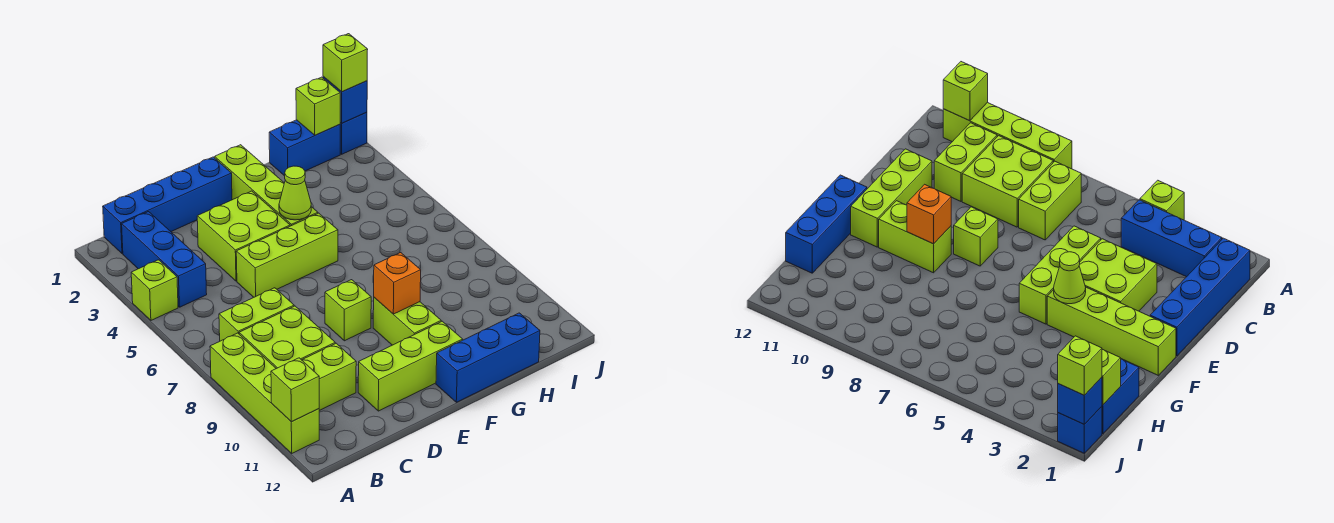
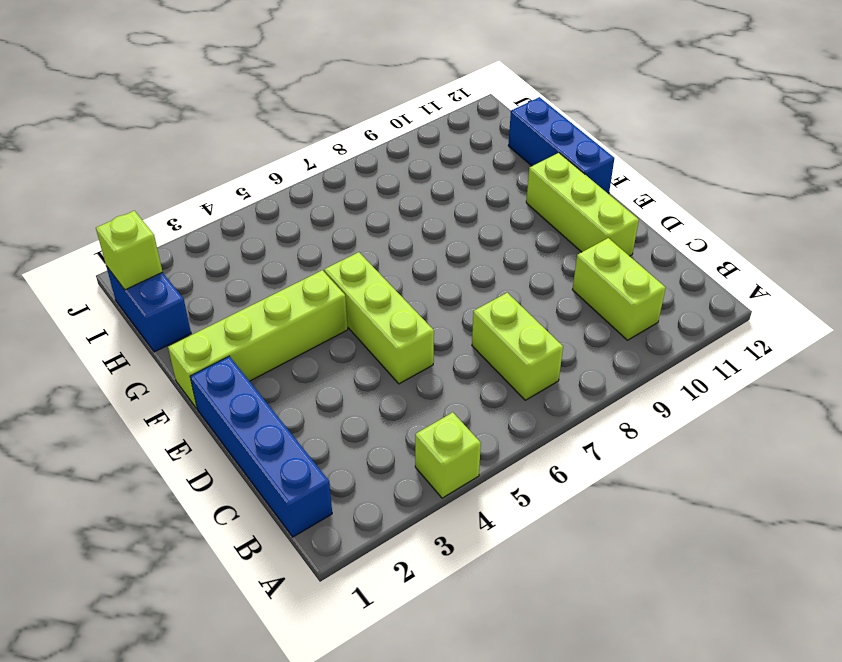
none -> lime brick A8:A11 level 1
none -> blue brick B2:B4 level 1
none -> lime brick B8:C9 level 1

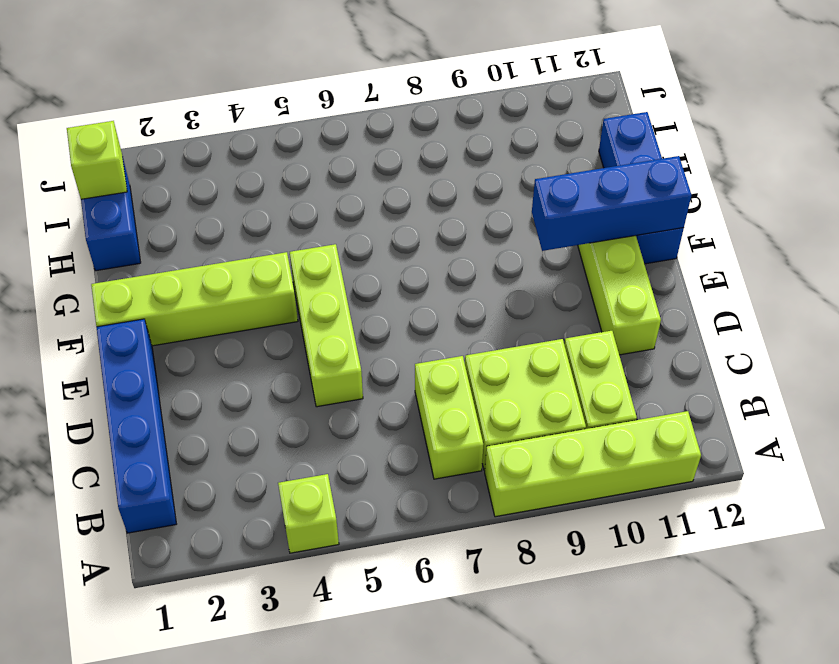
blue brick F10:F12 level 2 -> blue brick B2:B4 level 1
none -> lime brick D3:E4 level 1
none -> lime brick E8 level 1
none -> lime brick F9:F10 level 1

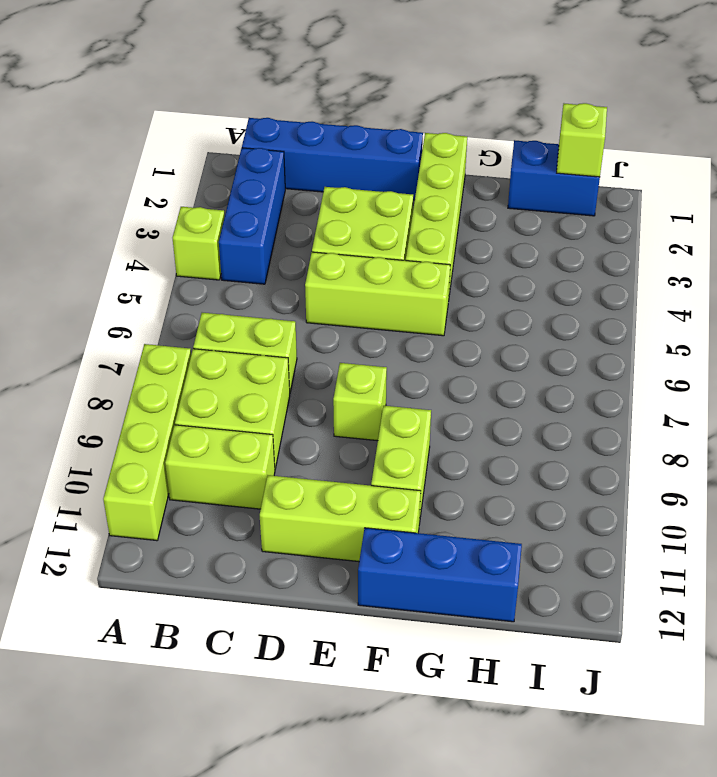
none -> blue brick J1 level 1
none -> lime brick A11 level 2
none -> lime cone F4 level 2

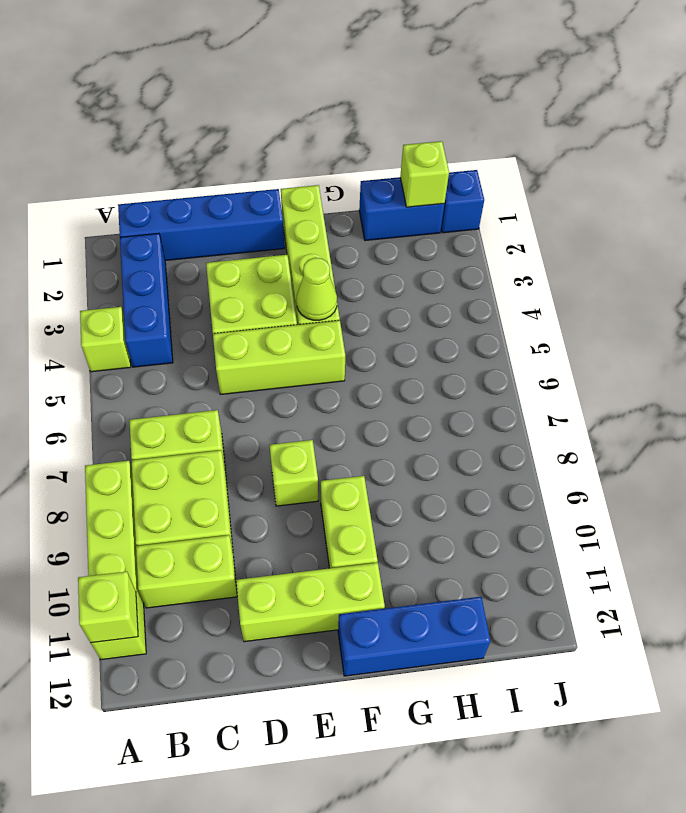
none -> orange brick F9 level 2
none -> blue brick J1 level 2
none -> lime brick J1 level 3

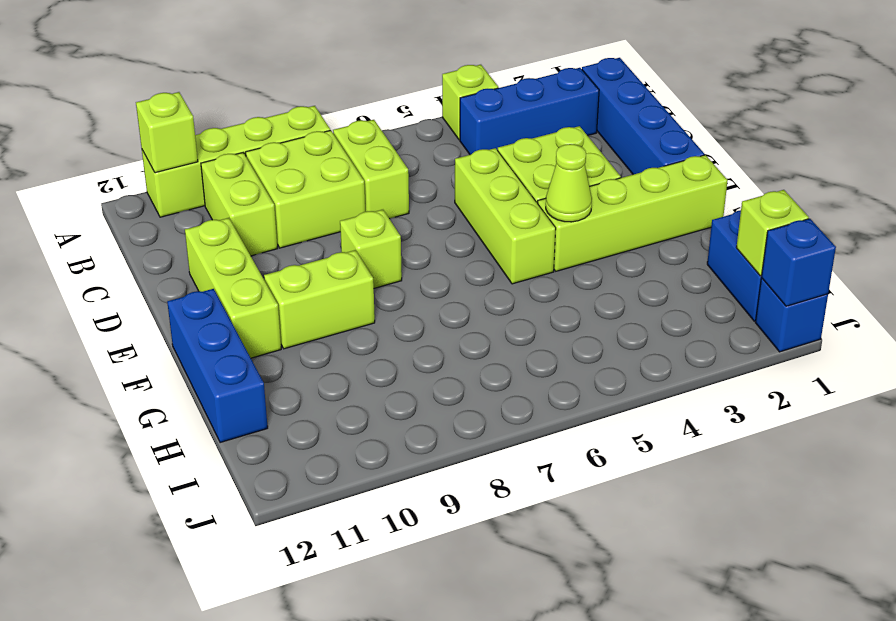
none -> orange brick F9 level 2
none -> lime brick J1 level 3

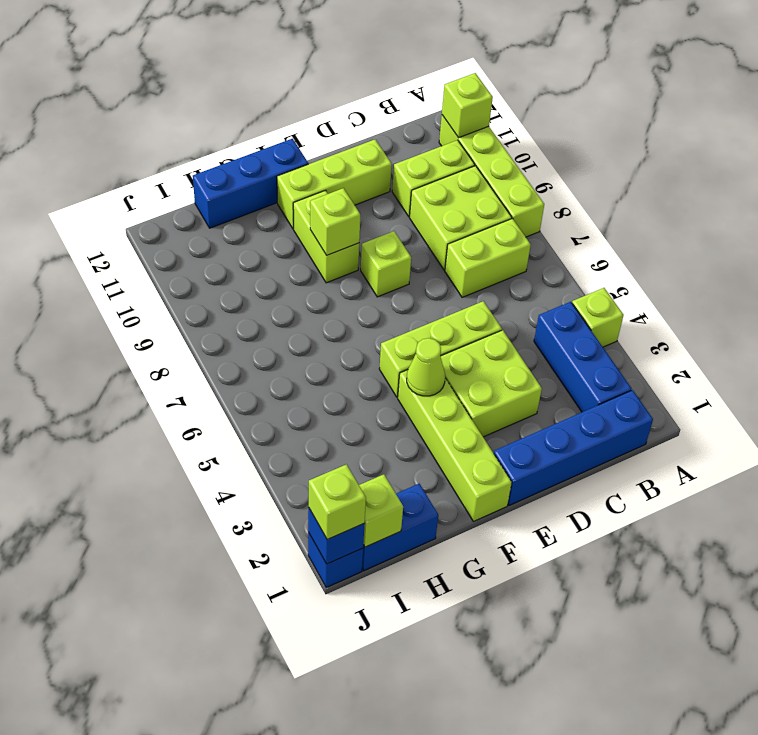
lime brick F9 level 2 -> orange brick F9 level 2

